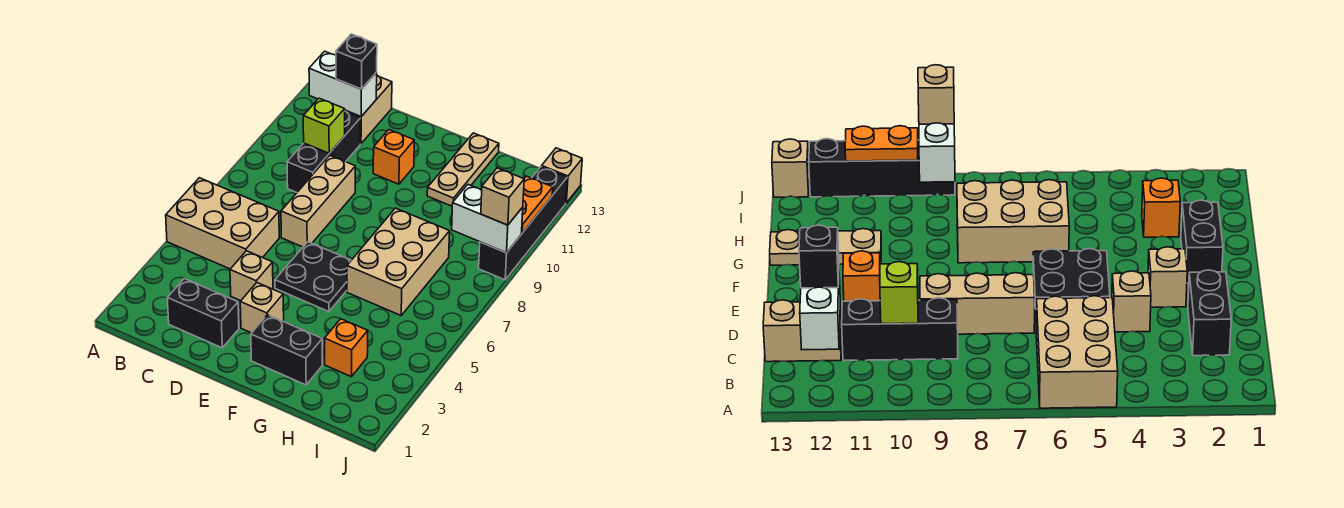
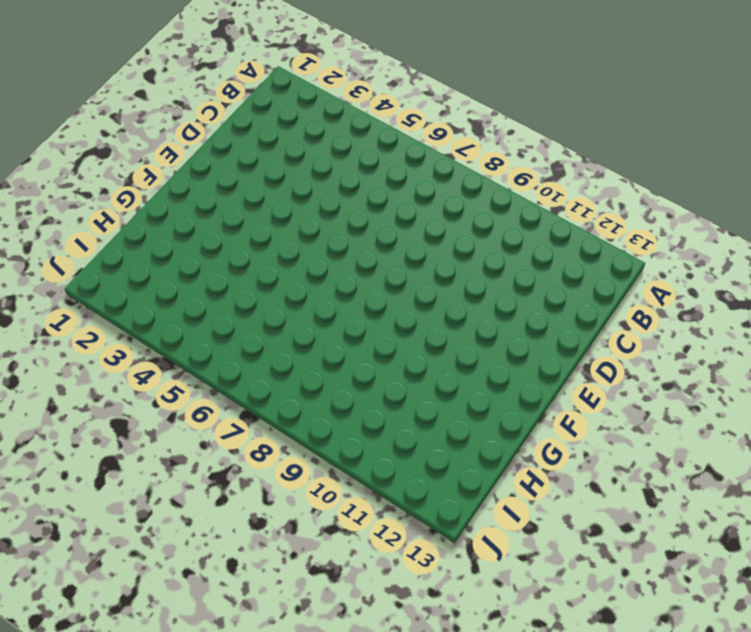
none -> tan brick A5:C6 level 1
none -> black brick C2:D2 level 1
none -> black brick C9:C11 level 1

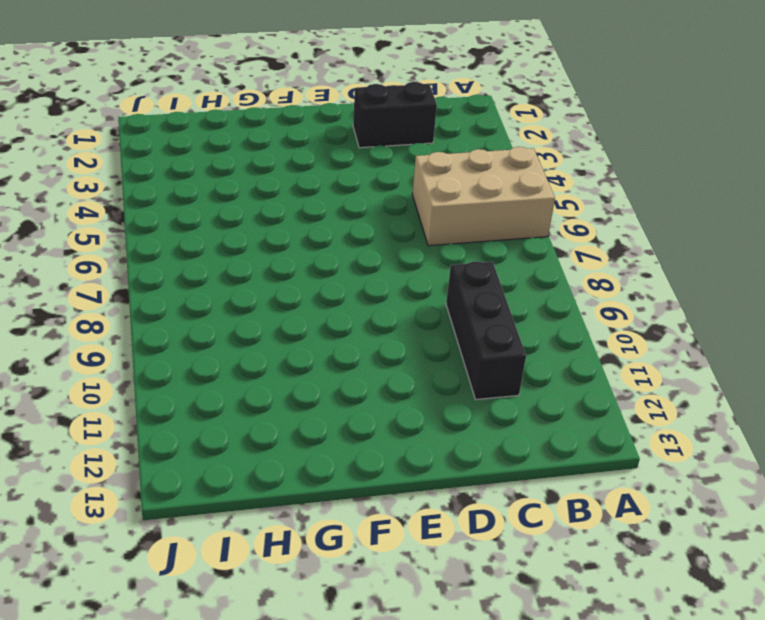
none -> tan brick C12:C13 level 1
none -> tan brick D4 level 1
none -> tan brick D7:D9 level 1

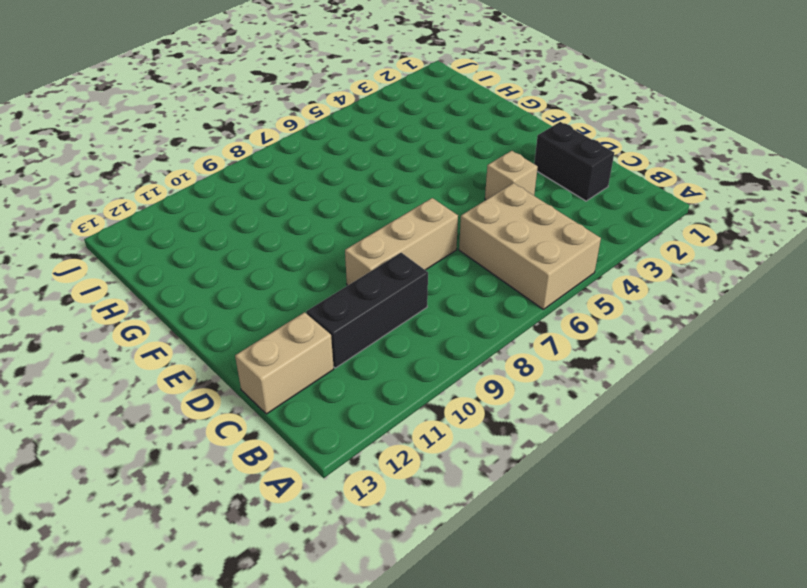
none -> tan brick E3 level 1
none -> black plate E5:F6 level 1
none -> orange brick E11 level 1

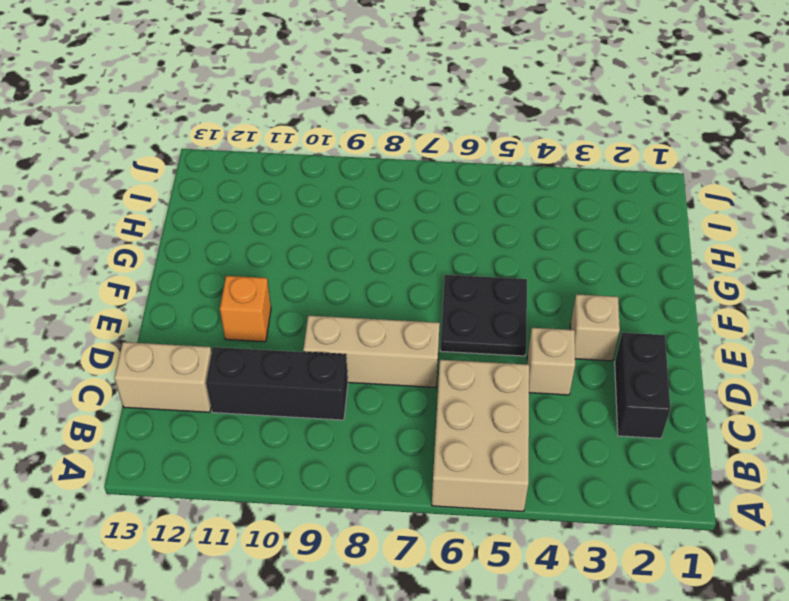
none -> black brick F2:G2 level 1
none -> tan brick G6:H8 level 1
none -> tan plate G11:G13 level 1

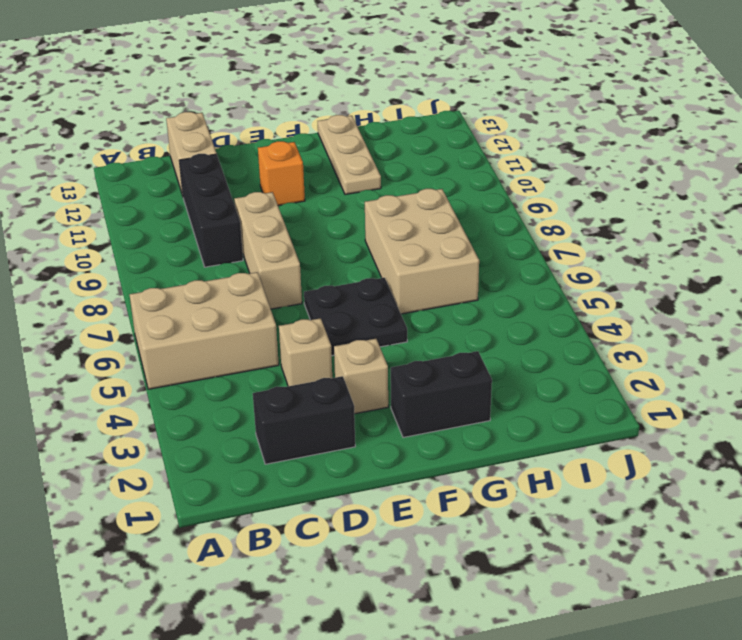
none -> orange brick H3 level 1
none -> black brick J9:J12 level 1
none -> tan brick J13 level 1

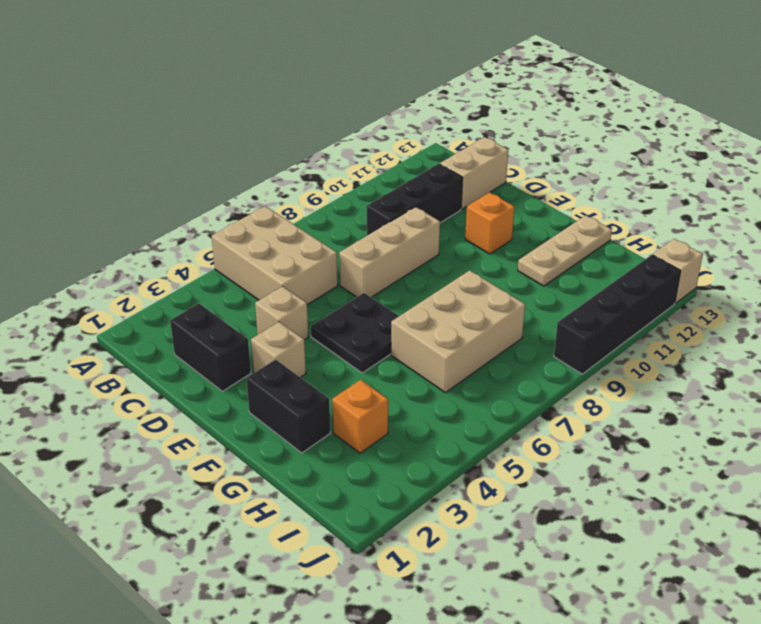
none -> white brick B12:C12 level 2
none -> lime brick C10 level 2
none -> white brick I9:J9 level 2

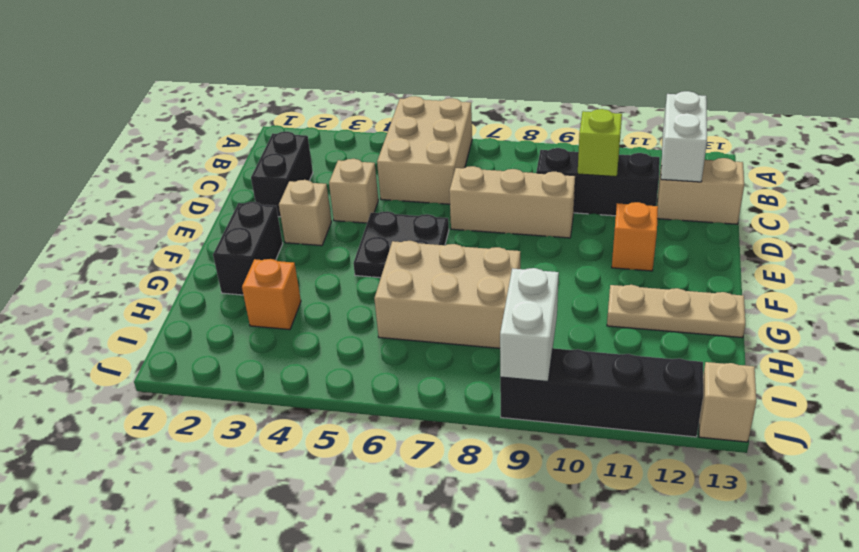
none -> orange plate J10:J11 level 2
none -> black brick C12 level 3
none -> tan brick J9 level 3

